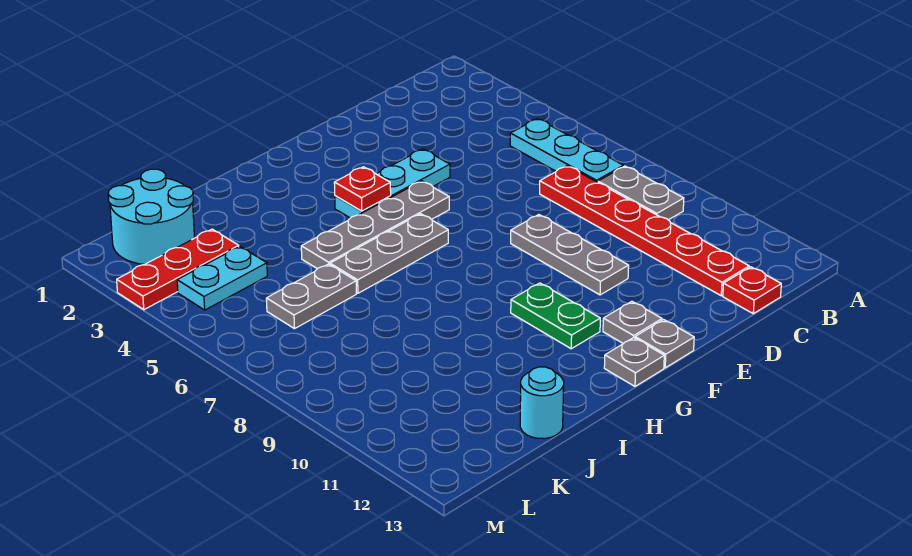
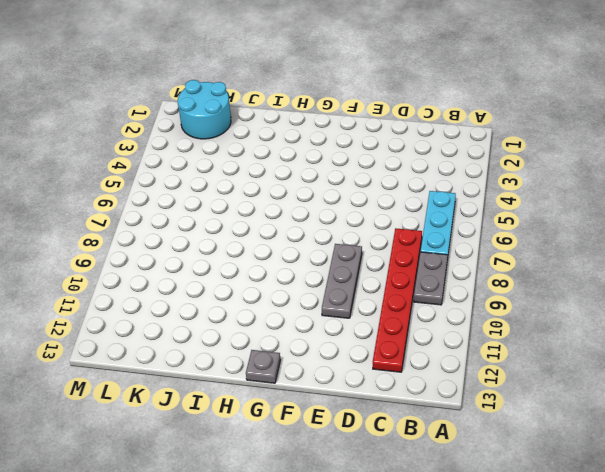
none -> red plate C13 level 1
none -> cyan plate E4:G4 level 1
none -> grey plate F5:I5 level 1

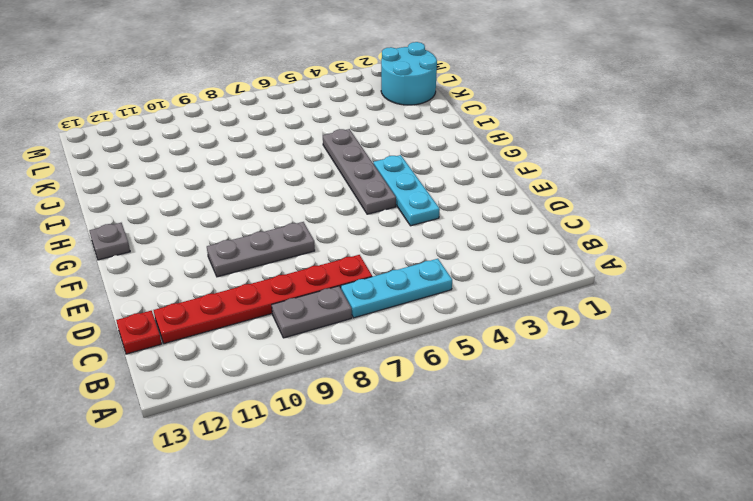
none -> grey plate F12 level 1
none -> grey plate F13 level 1
none -> grey plate G6:I6 level 1

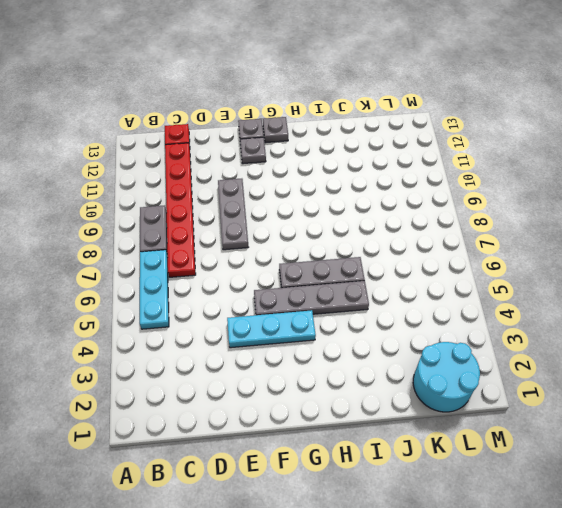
none -> green plate G10:G11 level 1
none -> grey plate J6:K6 level 1
none -> cyan round brick J13 level 1

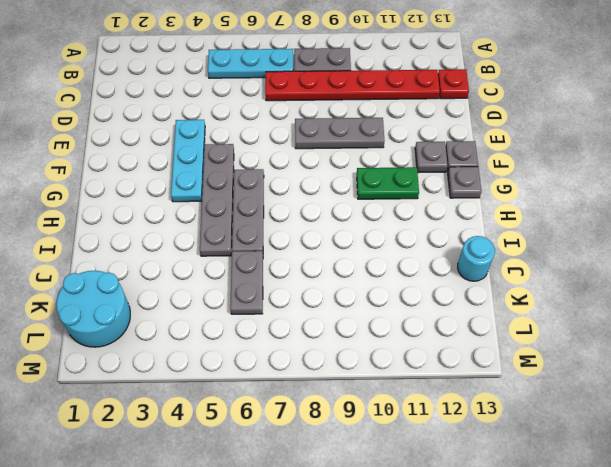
none -> red plate K3:M3 level 1
none -> cyan plate K4:L4 level 1
none -> red plate G4 level 2

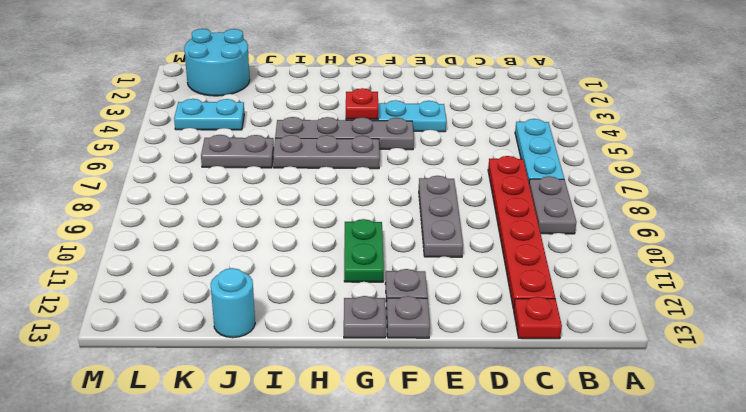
none -> red plate K3:M3 level 1

